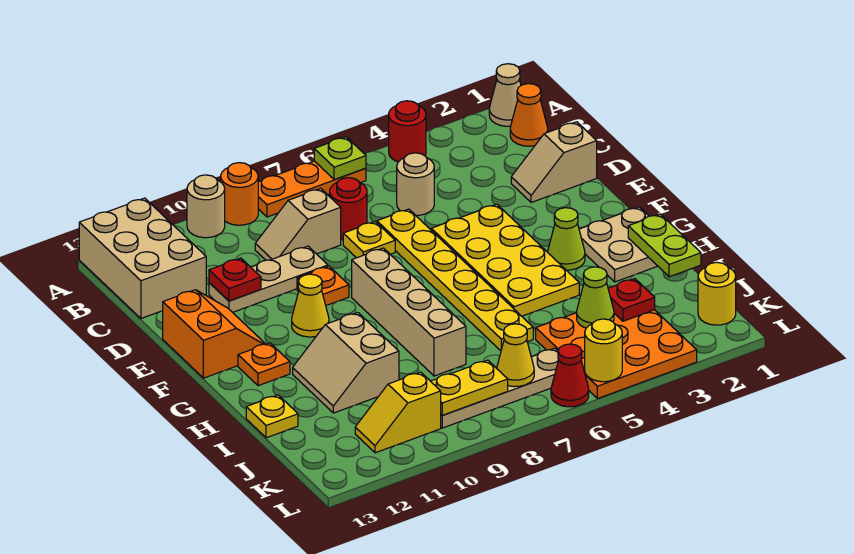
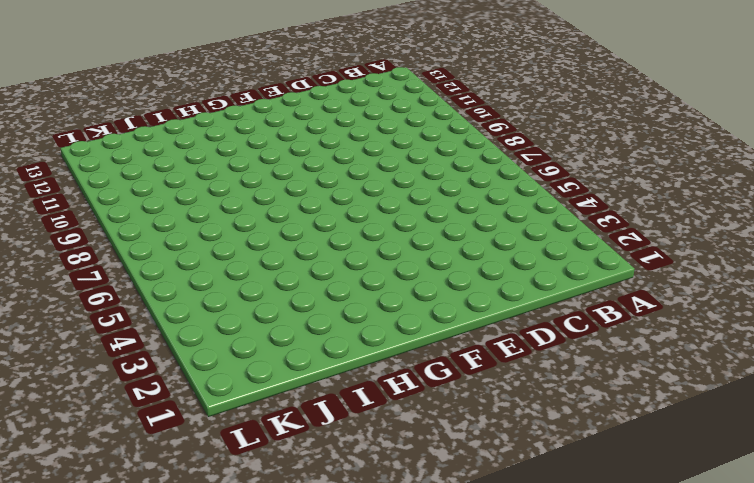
none -> tan cone A1 level 1
none -> red round brick A4 level 1
none -> orange plate A6:A8 level 1
none -> orange round brick A9 level 1

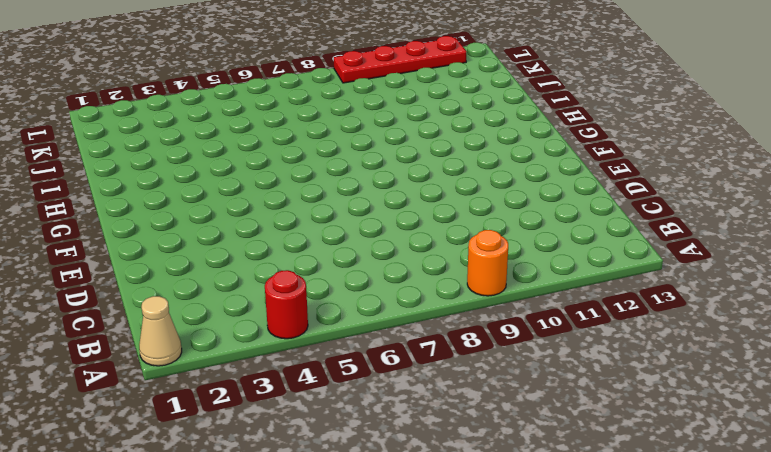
red plate L9:L12 level 1 -> none
none -> orange plate A6:A8 level 1
none -> tan round brick A10 level 1
none -> tan brick A12:C13 level 1
none -> orange cone B1 level 1

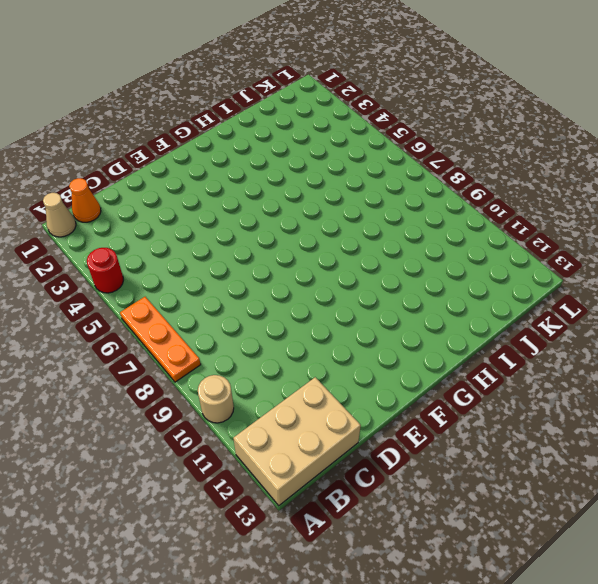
none -> orange round brick A9 level 1
none -> tan round brick C5 level 1
none -> red round brick C7 level 1
none -> tan slope C8:C9 level 1 top 8

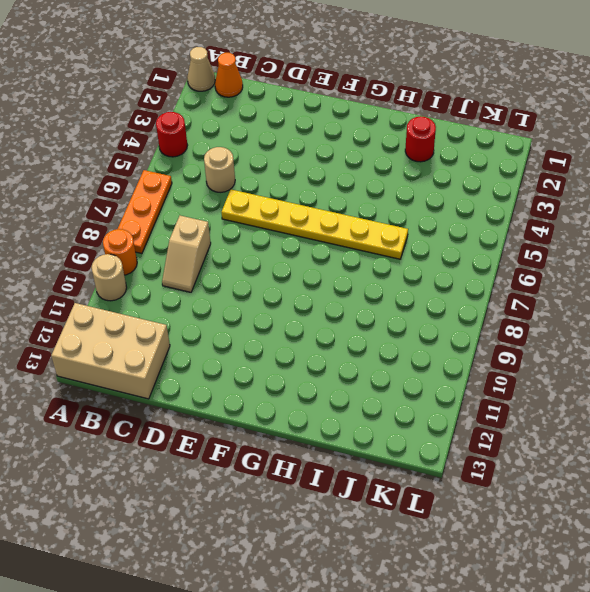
red round brick I2 level 1 -> red round brick C7 level 1
none -> tan slope D1:D2 level 1 top 1
none -> yellow plate D7 level 1
none -> tan plate D9:D11 level 1
none -> yellow plate E4:H5 level 1

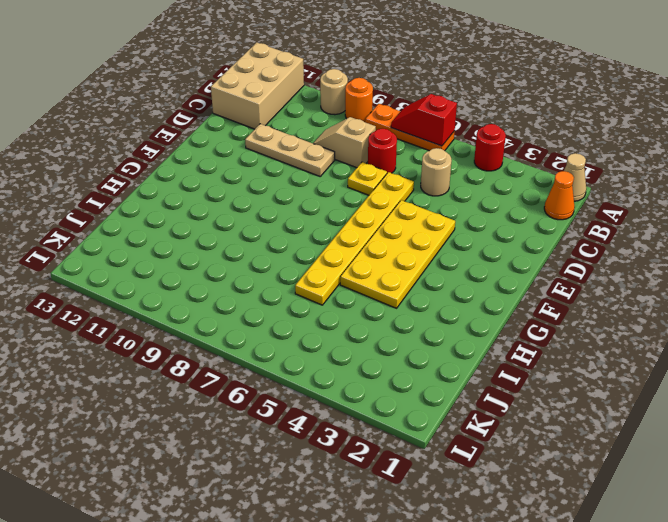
red slope A6:A7 level 2 top 6 -> lime plate A6 level 2
none -> tan slope D1:D2 level 1 top 1
none -> orange plate E9 level 1
none -> orange slope E12:F13 level 1 top 13
none -> tan brick F8:I8 level 1

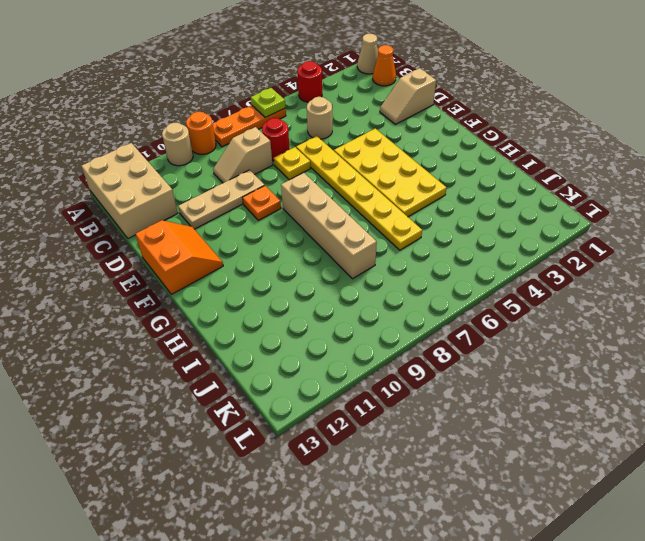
none -> yellow cone F10 level 1
none -> tan plate G1:H2 level 1
none -> lime cone G3 level 1
none -> orange plate G12 level 1

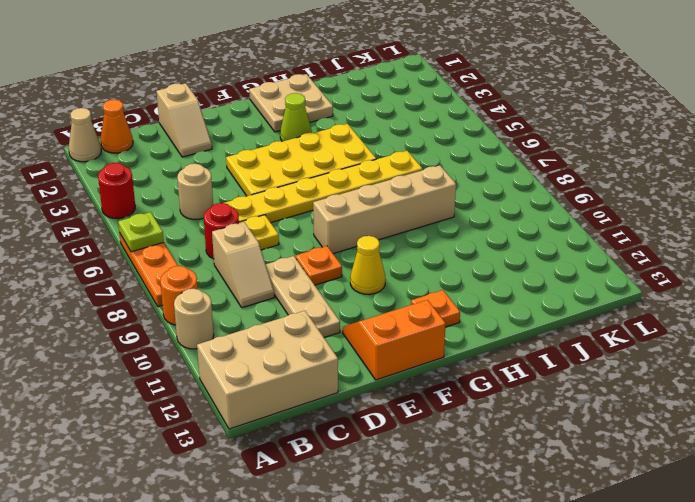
none -> tan slope H10:I11 level 1 top 10
none -> yellow plate I13 level 1
none -> orange plate J3:L5 level 1
none -> yellow round brick K1 level 1

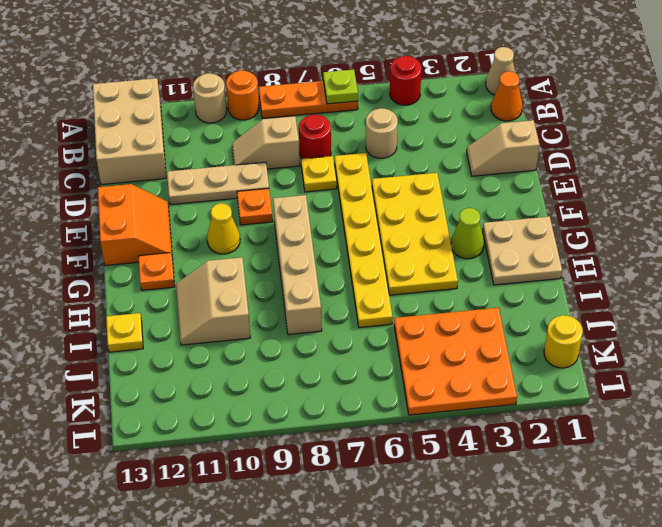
none -> tan plate K6:K9 level 1
none -> yellow slope K10:K11 level 1 top 10
none -> red cone L6 level 1
none -> red plate D11 level 2

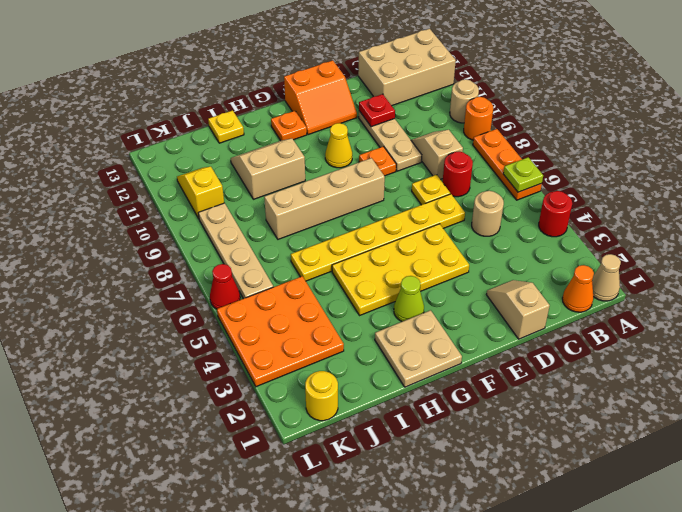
none -> lime plate H1:I1 level 2
none -> red plate J3 level 2
none -> lime cone J4 level 2
none -> yellow cone K7 level 2

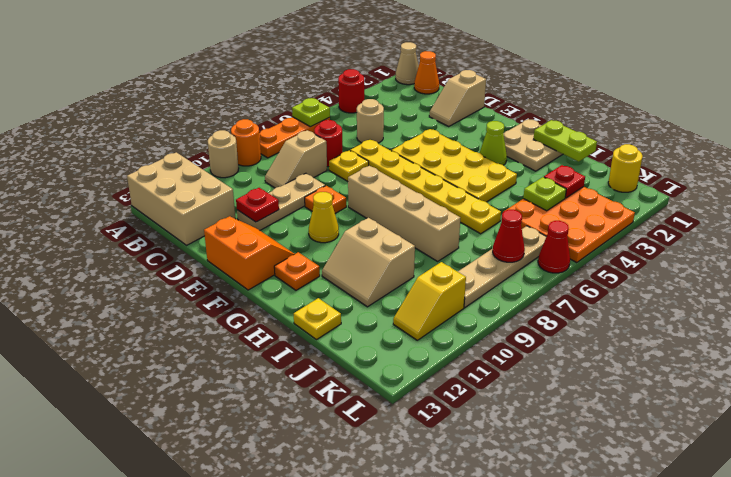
lime plate J4 level 2 -> lime cone J4 level 2
red cone K7 level 2 -> yellow cone K7 level 2
none -> yellow plate K8:K9 level 2
none -> yellow round brick L5 level 2

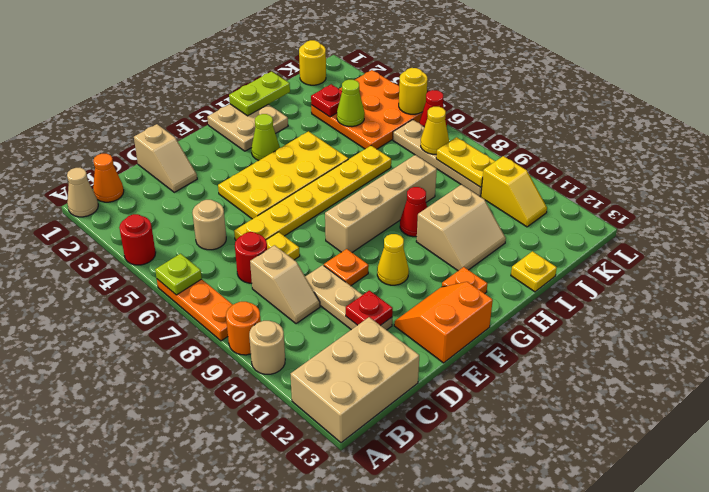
red cone H9 level 1 -> none

